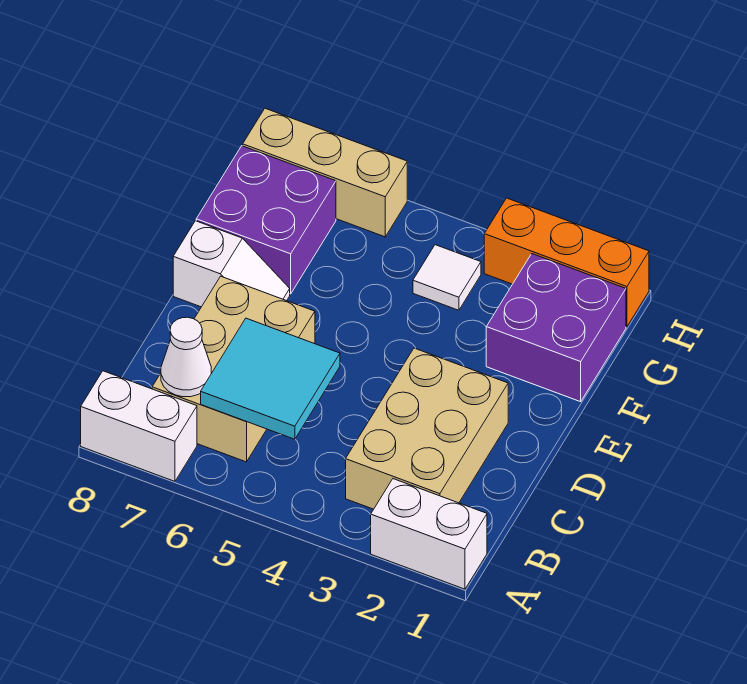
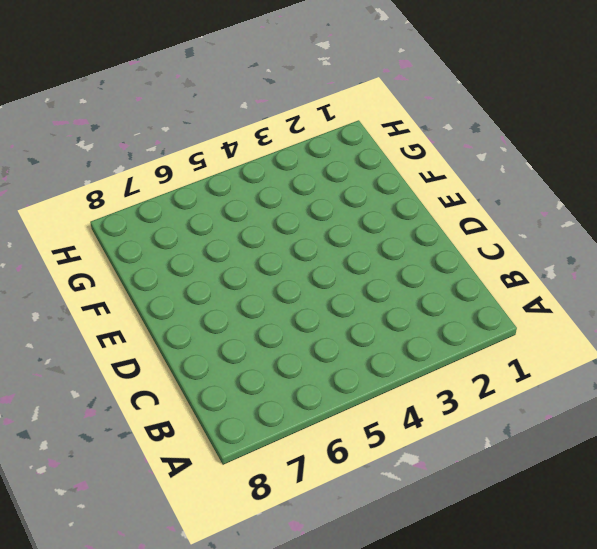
none -> white brick A1:A2 level 1
none -> white brick A7:A8 level 1
none -> tan brick B2:D3 level 1

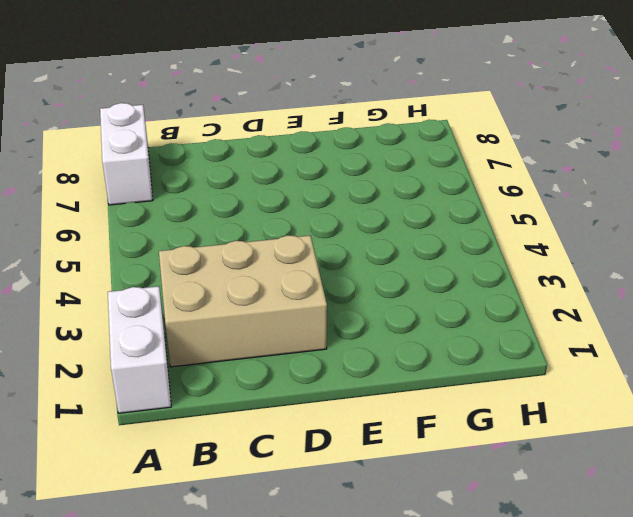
none -> tan brick B6:D7 level 1
none -> white slope E7:E8 level 1 top 8
none -> purple brick F1:G2 level 1

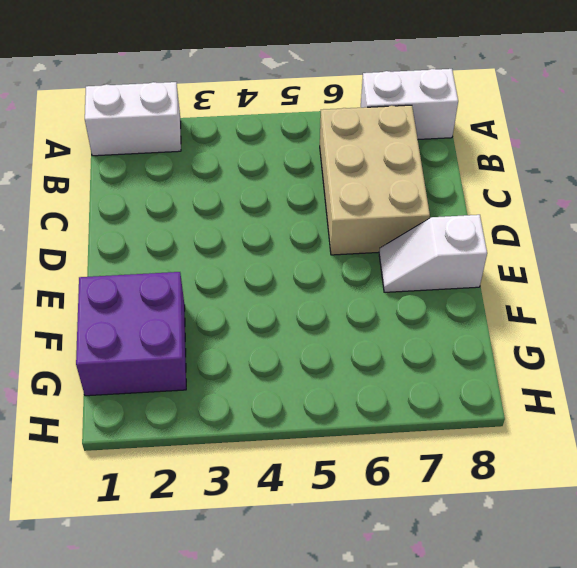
none -> tan brick B2:D3 level 1
none -> purple brick F7:G8 level 1
none -> white tile G4 level 1

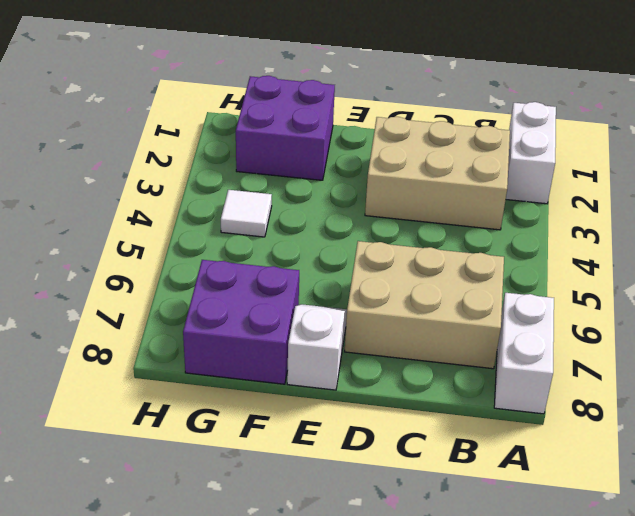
none -> orange brick H1:H3 level 1
none -> tan brick H6:H8 level 1
none -> cyan tile B5:C6 level 2

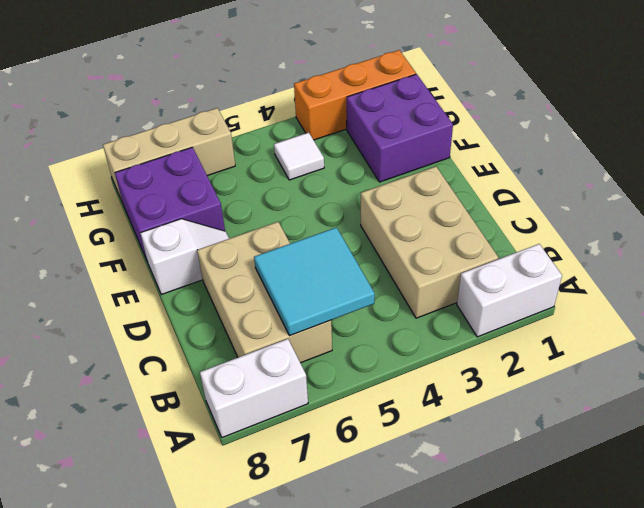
none -> white cone B7 level 2

